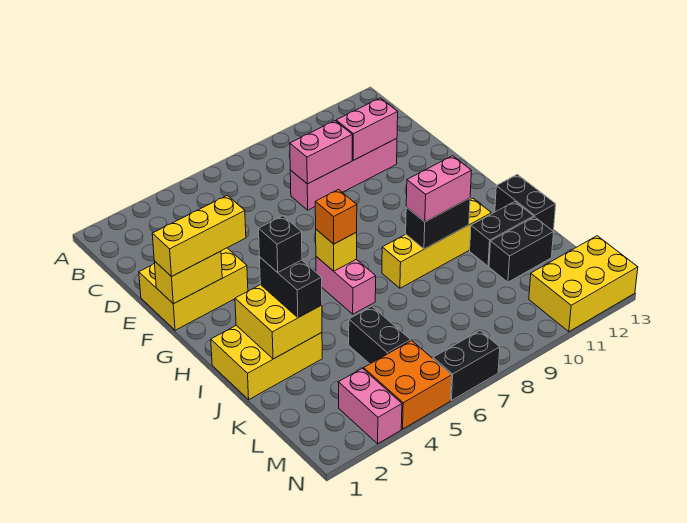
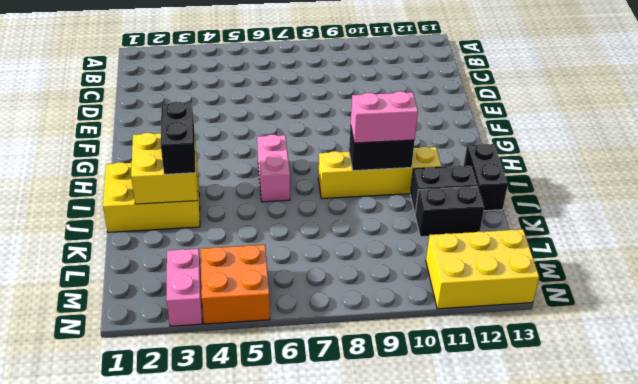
none -> pink brick D8:D11 level 1
none -> yellow brick E1:F3 level 1
none -> black brick K5:L5 level 1

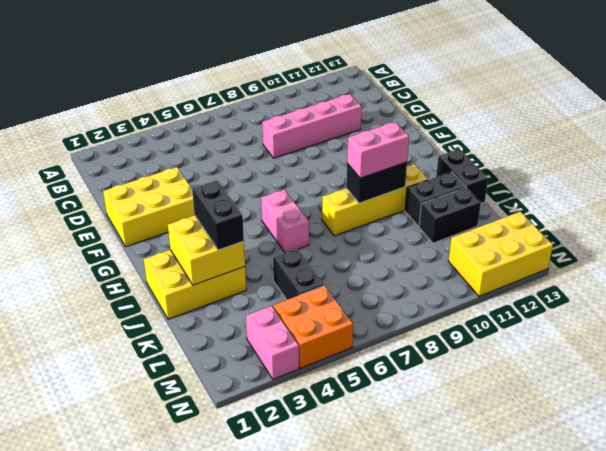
none -> black brick N6:N7 level 1
none -> pink brick D8:D9 level 2
none -> pink brick D10:D11 level 2

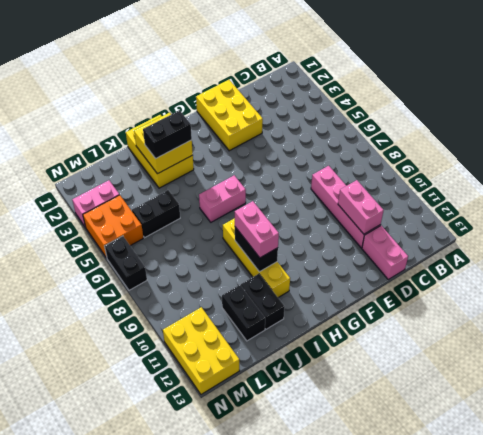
pink brick D12:D13 level 1 -> pink brick D8:D9 level 2
none -> black brick I13:J13 level 1
none -> yellow brick F1:F2 level 2
none -> yellow brick H6 level 2

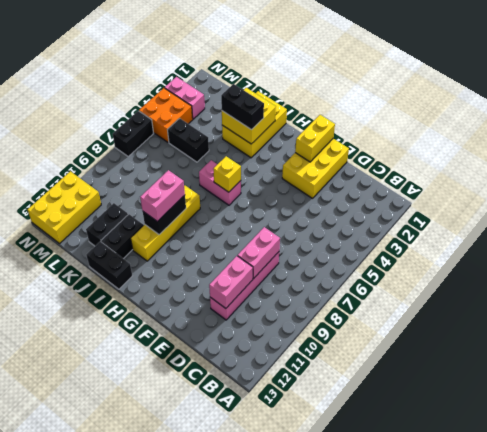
none -> yellow brick F1:F3 level 3
none -> orange brick H6 level 3
none -> black brick I3 level 4

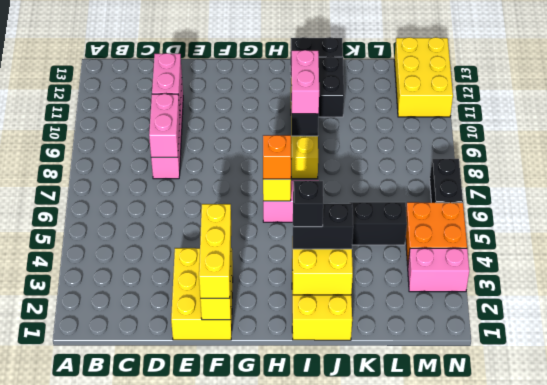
none -> black brick K11:K12 level 1

